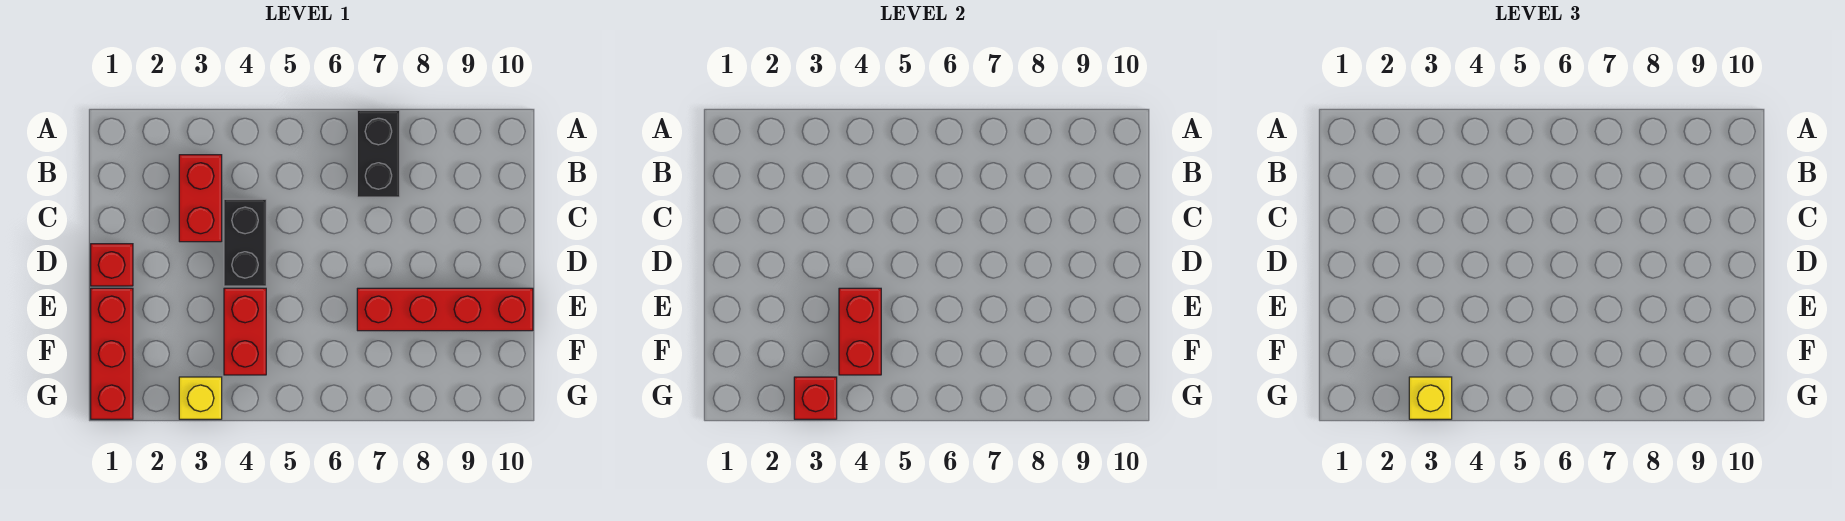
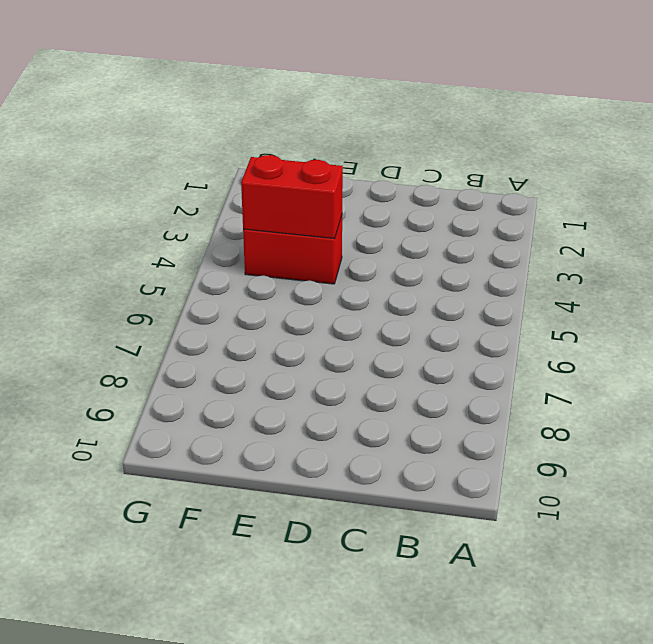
none -> black brick A7:B7 level 1
none -> red brick B3:C3 level 1

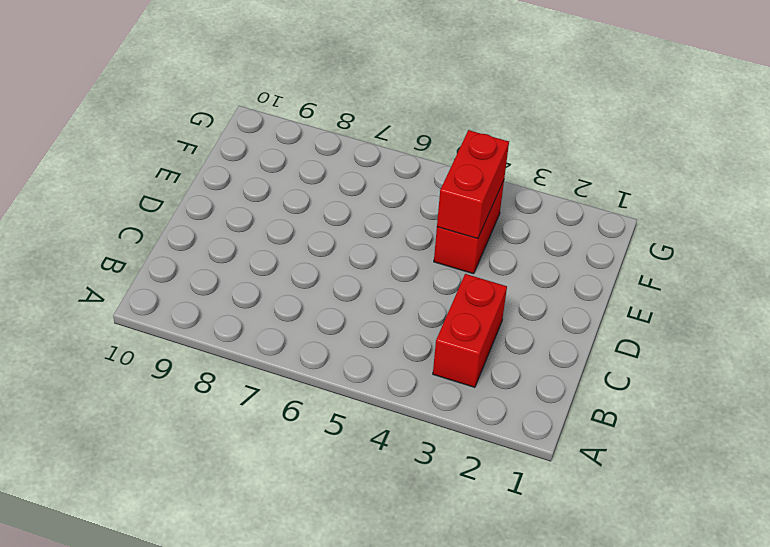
none -> black brick A7:B7 level 1
none -> black brick C4:D4 level 1

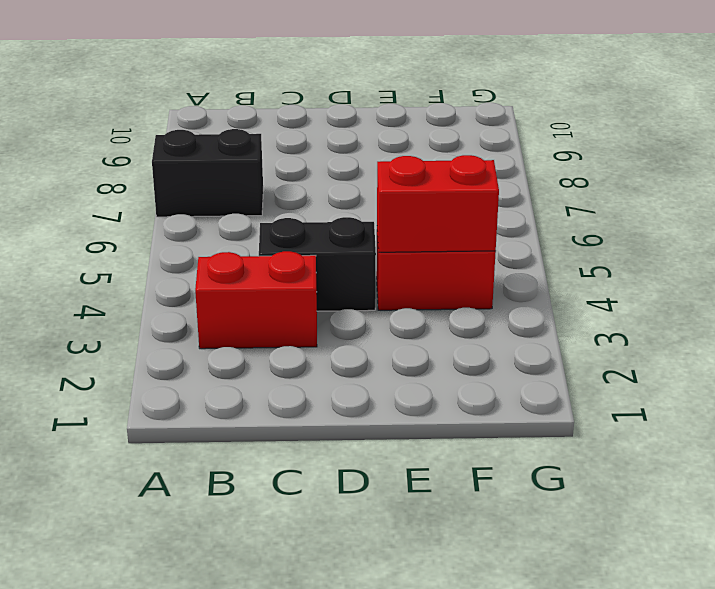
none -> red brick D1 level 1
none -> red brick E1:G1 level 1

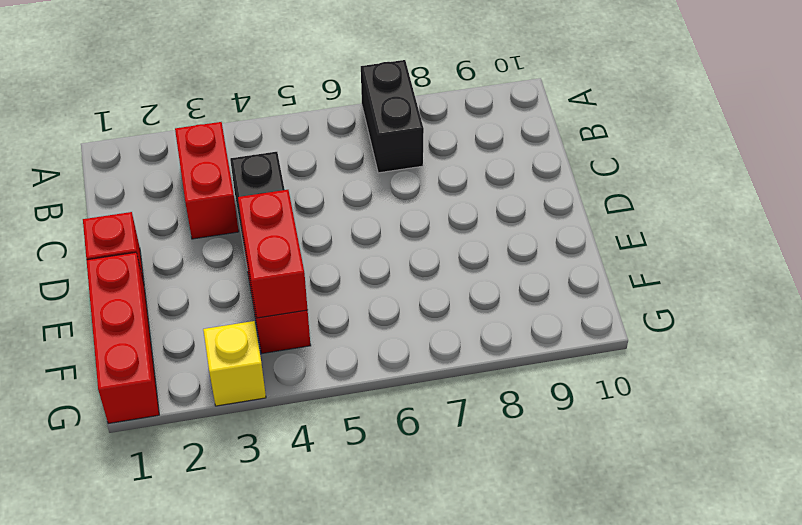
none -> red brick E7:E10 level 1
none -> red brick G3 level 2

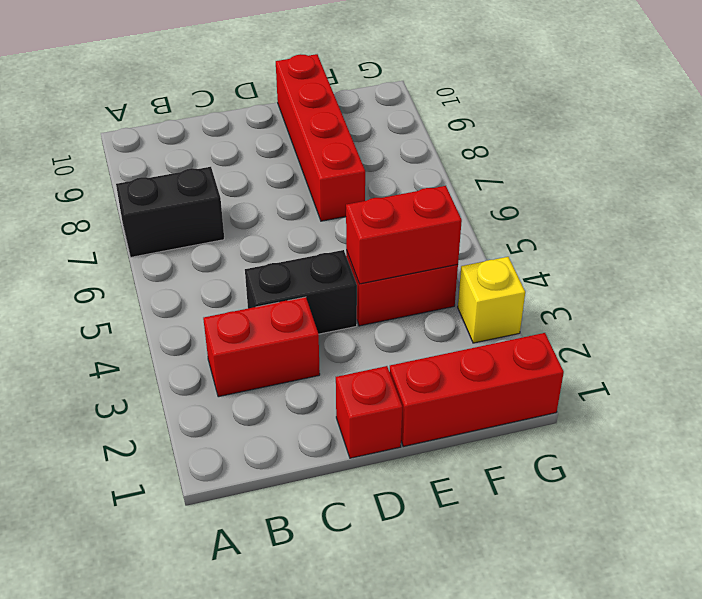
none -> red brick G3 level 2
none -> yellow brick G3 level 3

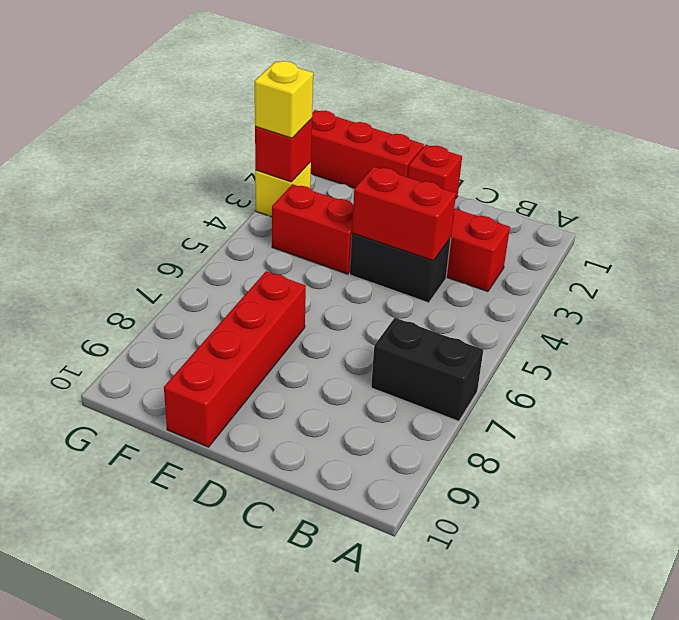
red brick C4:D4 level 2 -> red brick E4:F4 level 2

